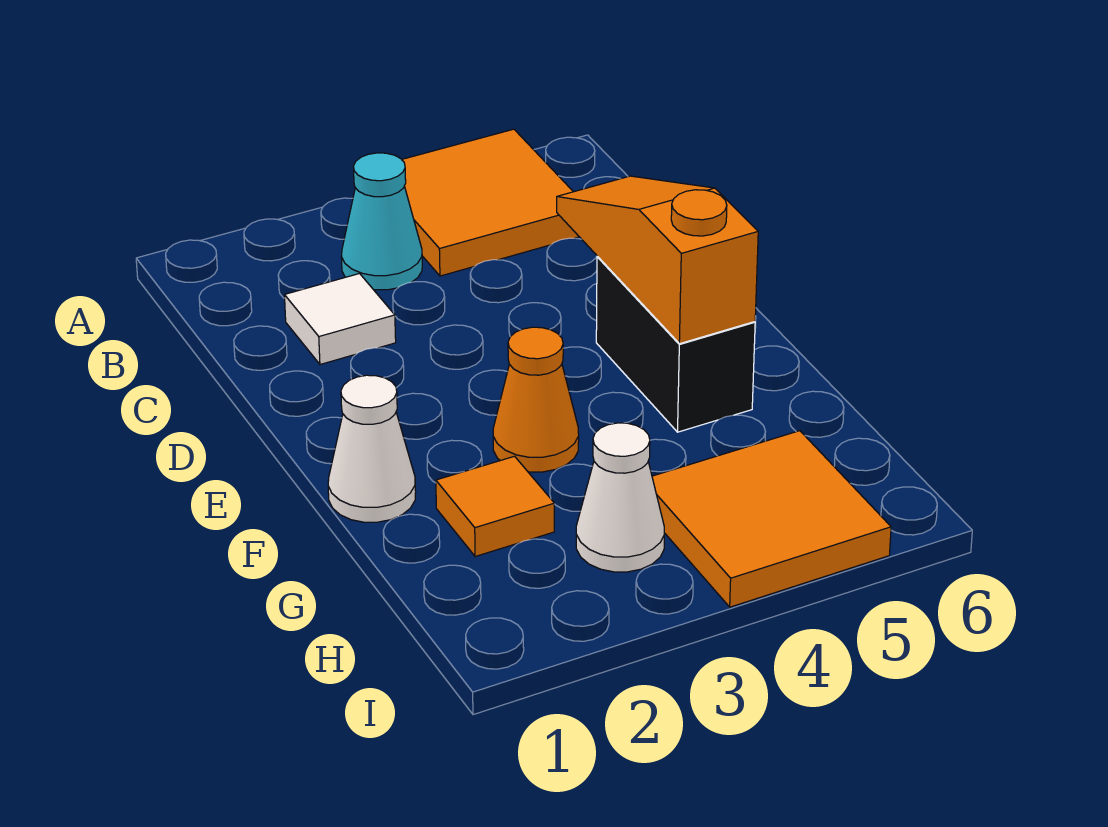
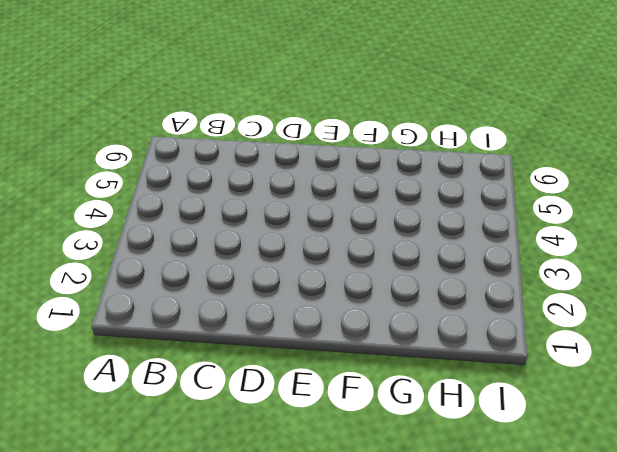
none -> orange tile A4:B5 level 1
none -> cyan cone B3 level 1

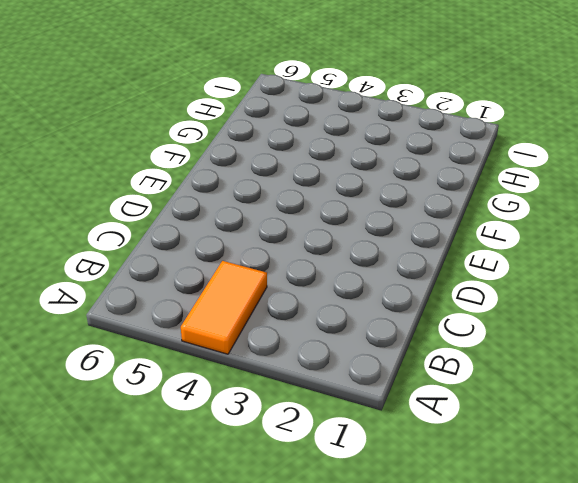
orange tile A4:B4 level 1 -> orange tile A4:B5 level 1
none -> cyan cone B3 level 1
none -> white tile C2 level 1

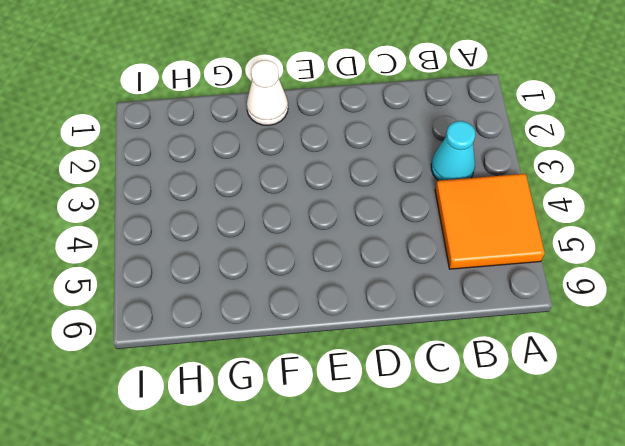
none -> white tile C2 level 1
none -> black brick E5:F5 level 1

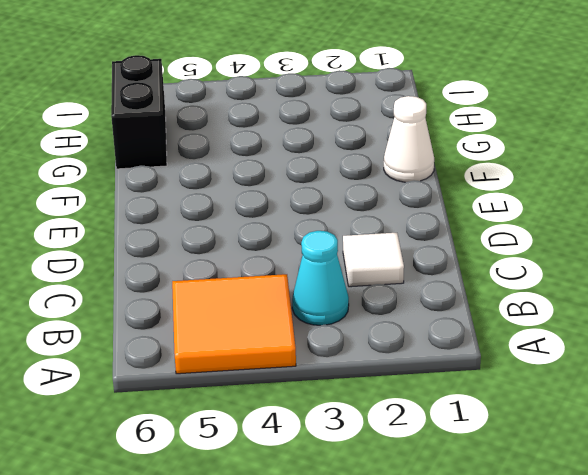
black brick G6:H6 level 1 -> black brick E5:F5 level 1
none -> orange cone F3 level 1
none -> orange tile G2 level 1

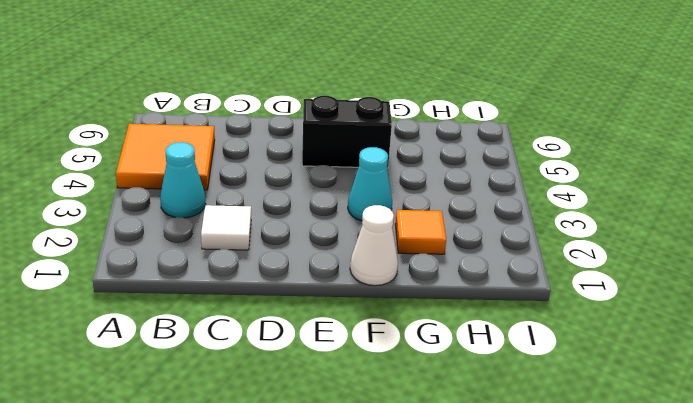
cyan cone F3 level 1 -> orange cone F3 level 1
none -> white cone H3 level 1
none -> orange tile H4:I5 level 1

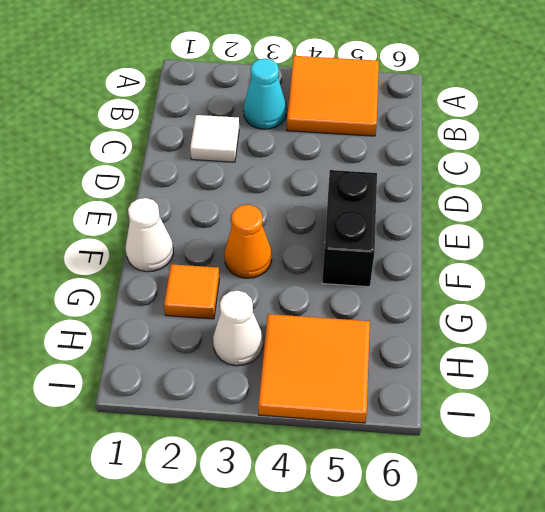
none -> orange slope D5:F5 level 2 top F

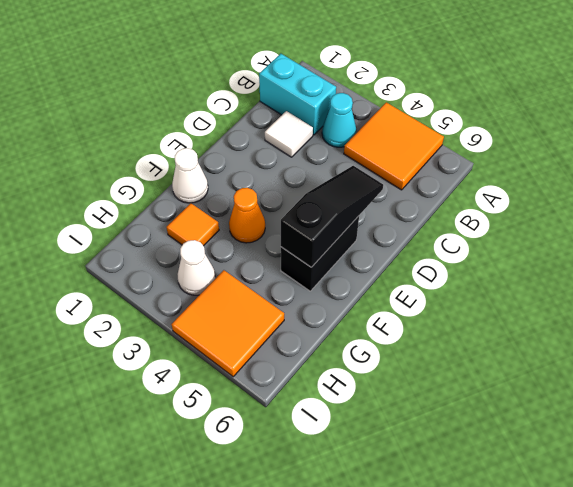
cyan brick B1:B2 level 1 -> none
black slope D5:F5 level 2 top F -> orange slope D5:F5 level 2 top F

